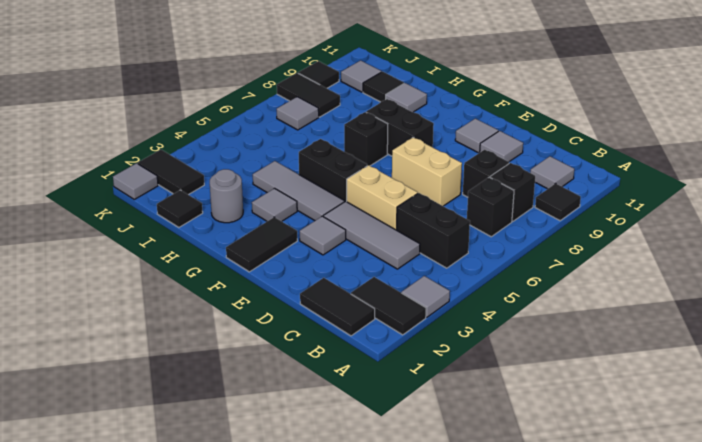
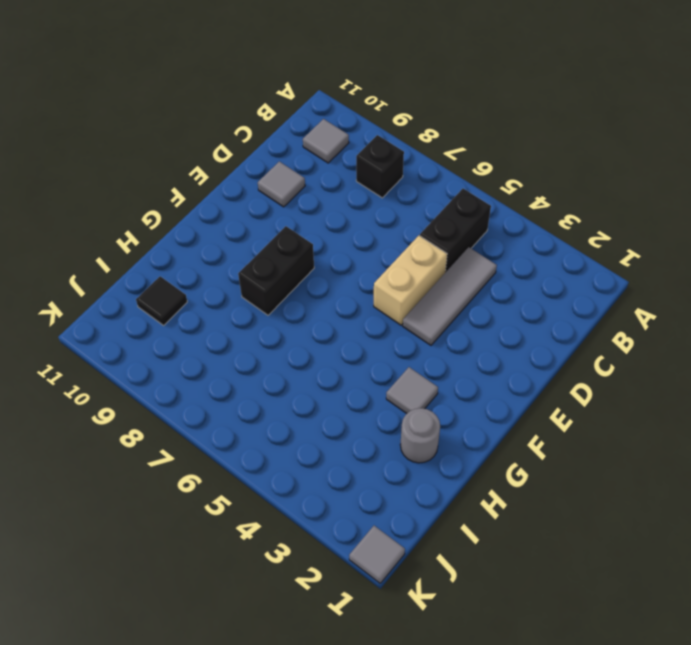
none -> black tile A2:B2 level 1
none -> grey tile A3 level 1
none -> black tile A9 level 1
none -> black tile B1:C1 level 1

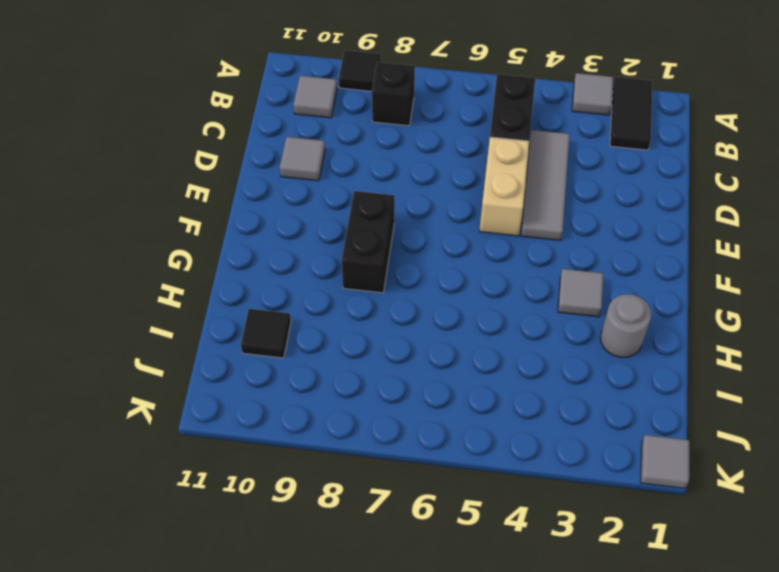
none -> black tile B1:C1 level 1
none -> black brick B7 level 1
none -> black brick C8 level 1
none -> tan brick D7:E7 level 1

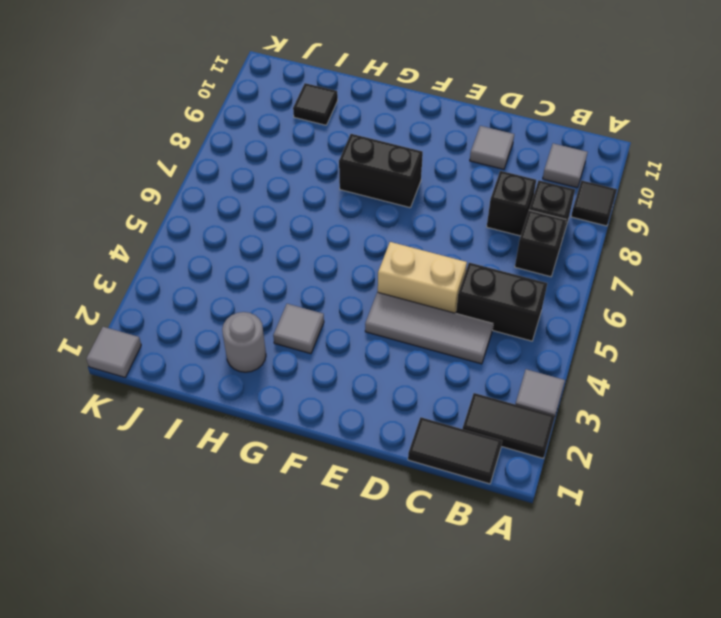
none -> tan brick D7:E7 level 1
none -> grey tile E3 level 1
none -> grey tile E10 level 1
none -> black tile F1:F2 level 1

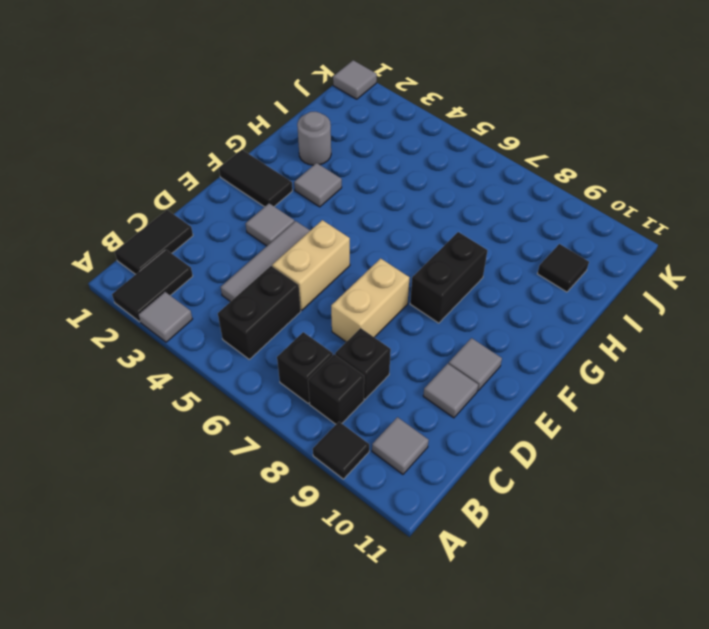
none -> grey tile F4:H4 level 1
none -> black brick F5:G5 level 1
none -> black brick G7 level 1
none -> grey tile H10 level 1

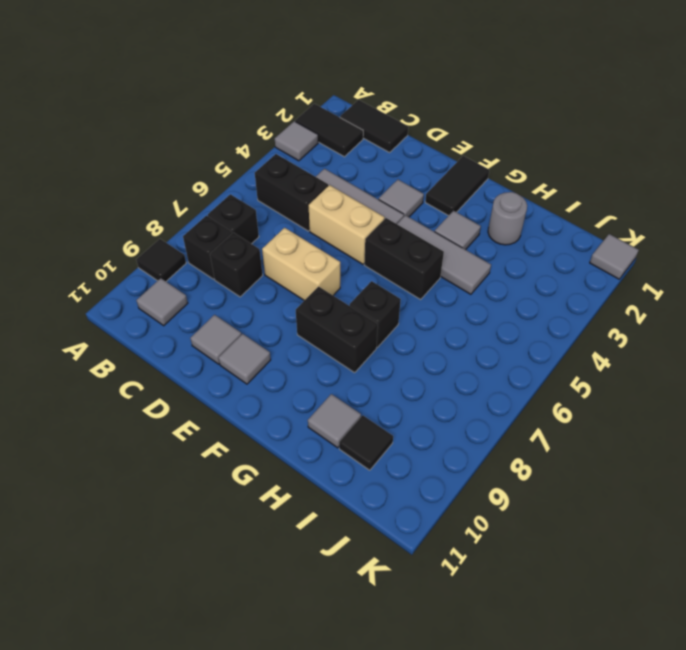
none -> black tile I1 level 1
none -> black tile J2:K2 level 1
none -> grey tile J7 level 1
none -> black tile J8:K8 level 1

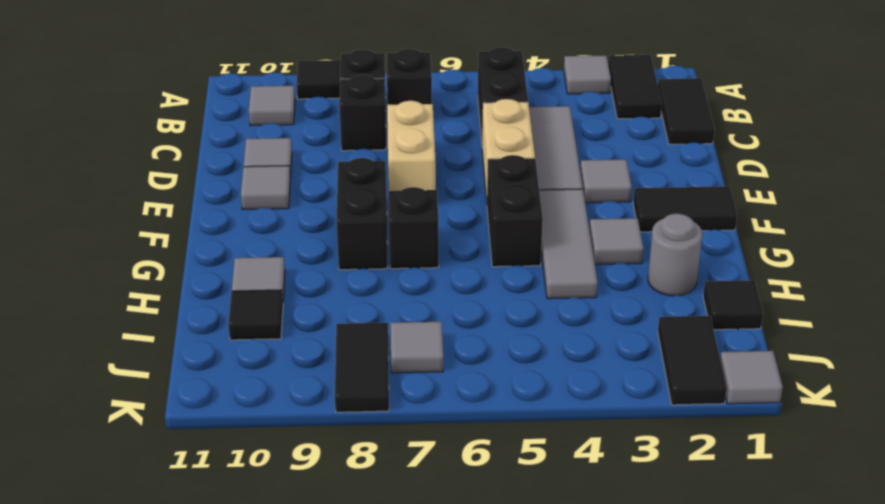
none -> grey tile J10 level 1
none -> black tile K9 level 1

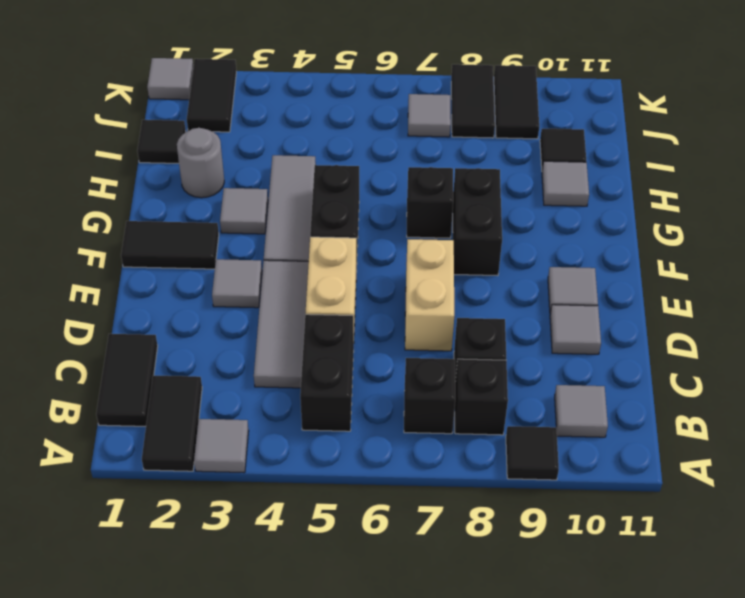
black tile J9:K9 level 1 -> black tile K9 level 1
none -> grey tile J10 level 1

